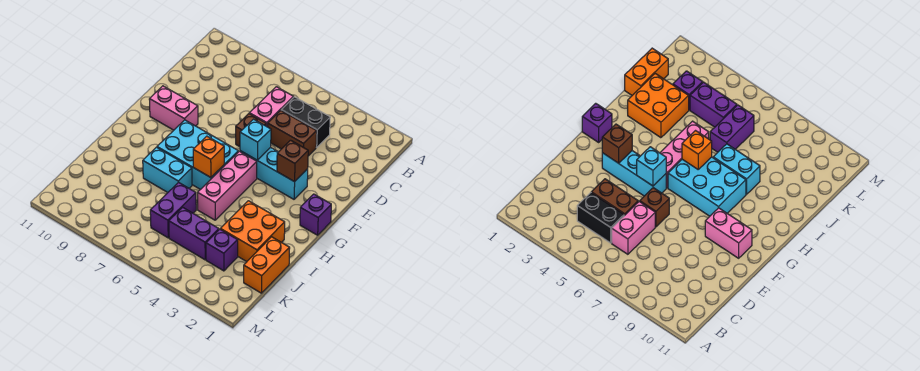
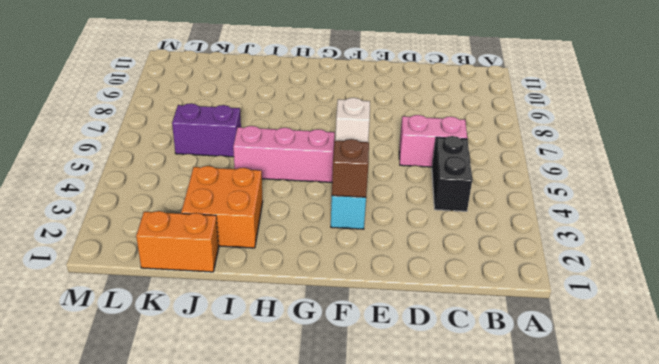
white brick F5 level 2 -> cyan brick F5 level 2
none -> brown brick D4:D5 level 1
none -> brown brick E6 level 1
none -> pink brick F9:F10 level 1

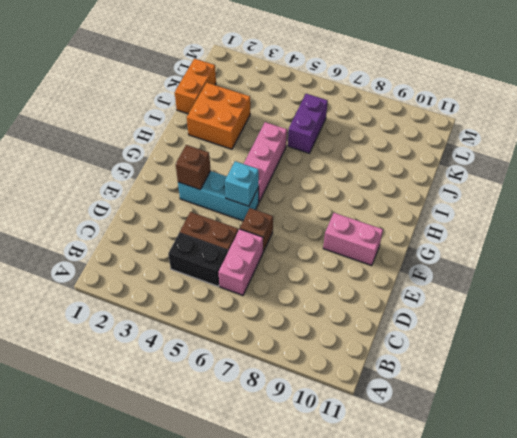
none -> purple brick G1 level 1
none -> cyan brick G6:H8 level 1
none -> cyan brick I7:I8 level 1

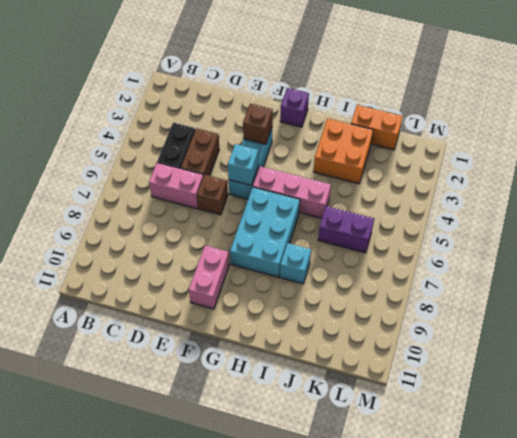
cyan brick I8 level 1 -> cyan brick I7:I8 level 1
none -> purple brick K3 level 1
none -> purple brick K4:K5 level 1
none -> orange brick H6 level 2

